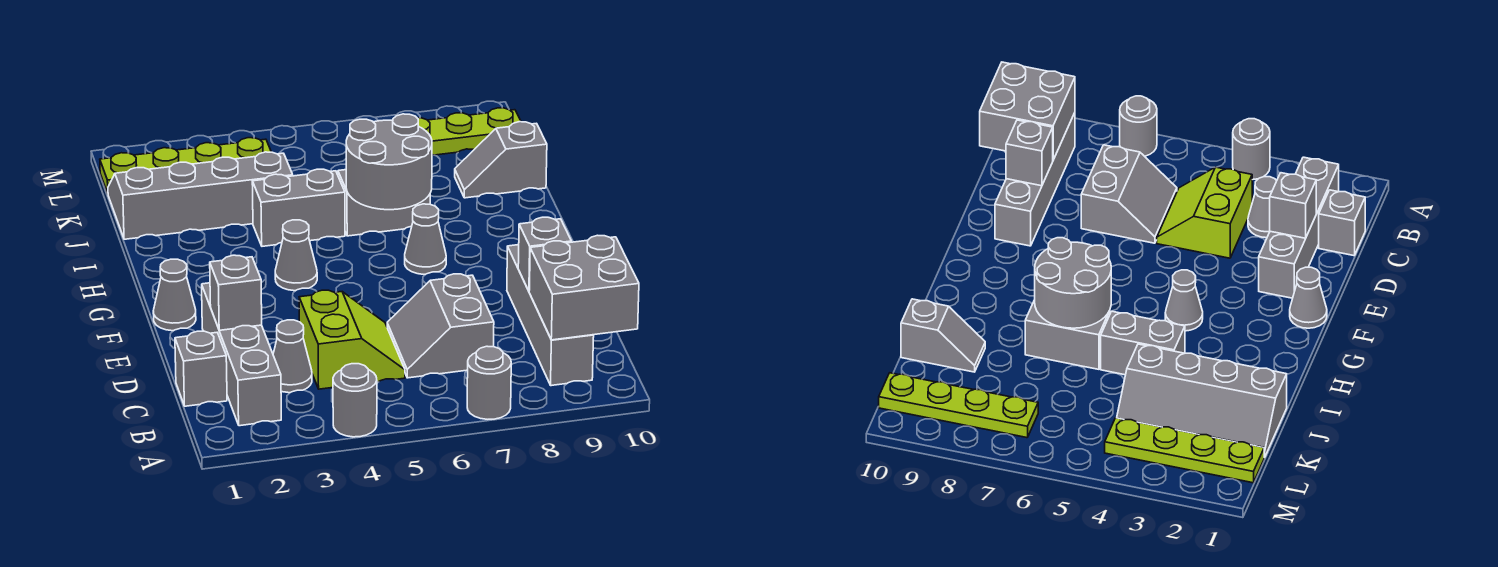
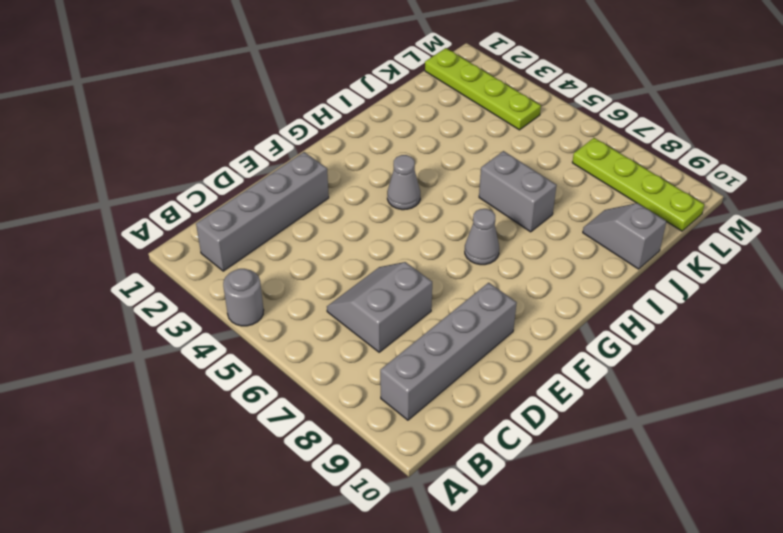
none -> grey round brick A7 level 1
none -> grey brick C1 level 1
none -> grey cone C3 level 1

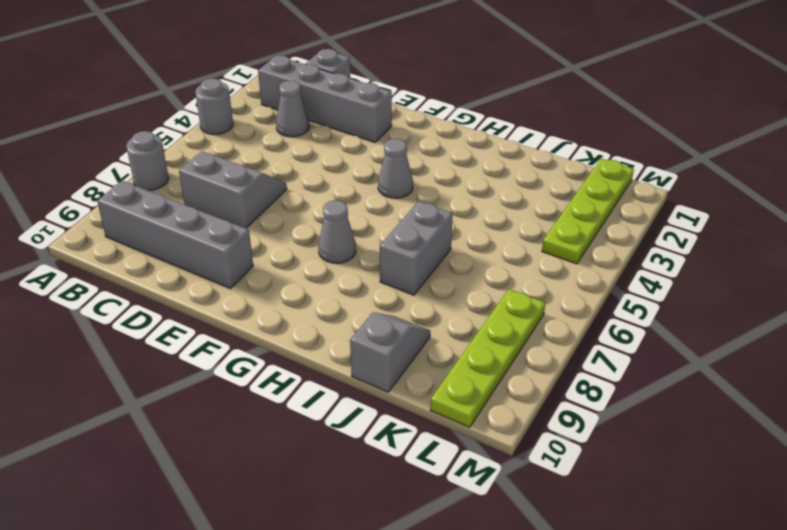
none -> lime slope C4:D5 level 1 top 4
none -> grey cone F1 level 1
none -> grey brick I4:I5 level 1

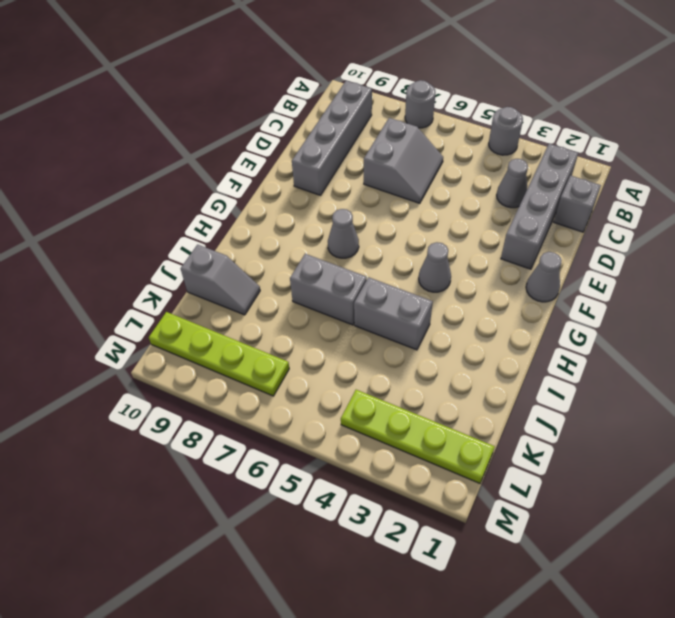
none -> lime slope C4:D5 level 1 top 4
none -> grey slope J1:K4 level 1 top J
none -> grey brick B9:C10 level 2

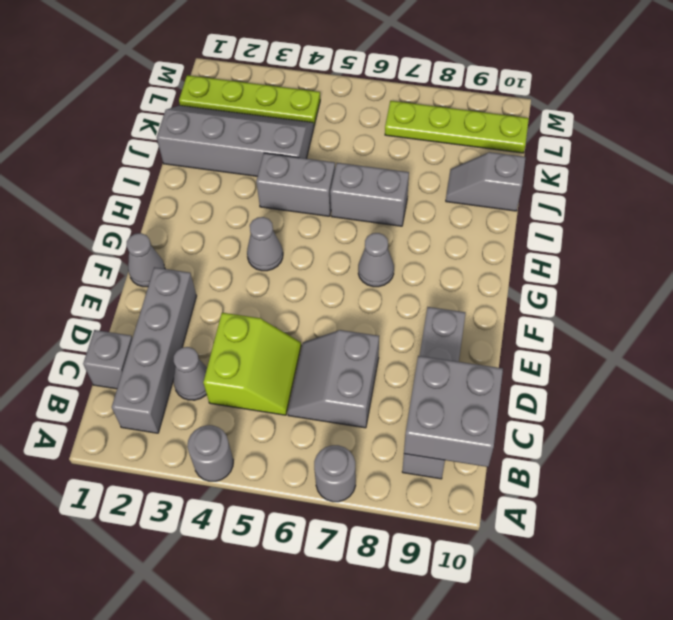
none -> grey brick D2 level 2
none -> grey brick D9 level 2
none -> grey round brick H6:I7 level 2

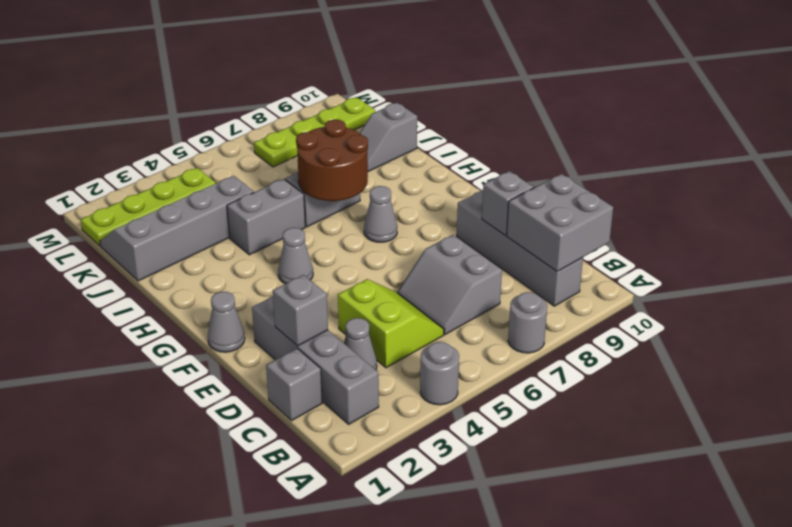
brown round brick H6:I7 level 2 -> grey round brick H6:I7 level 2

